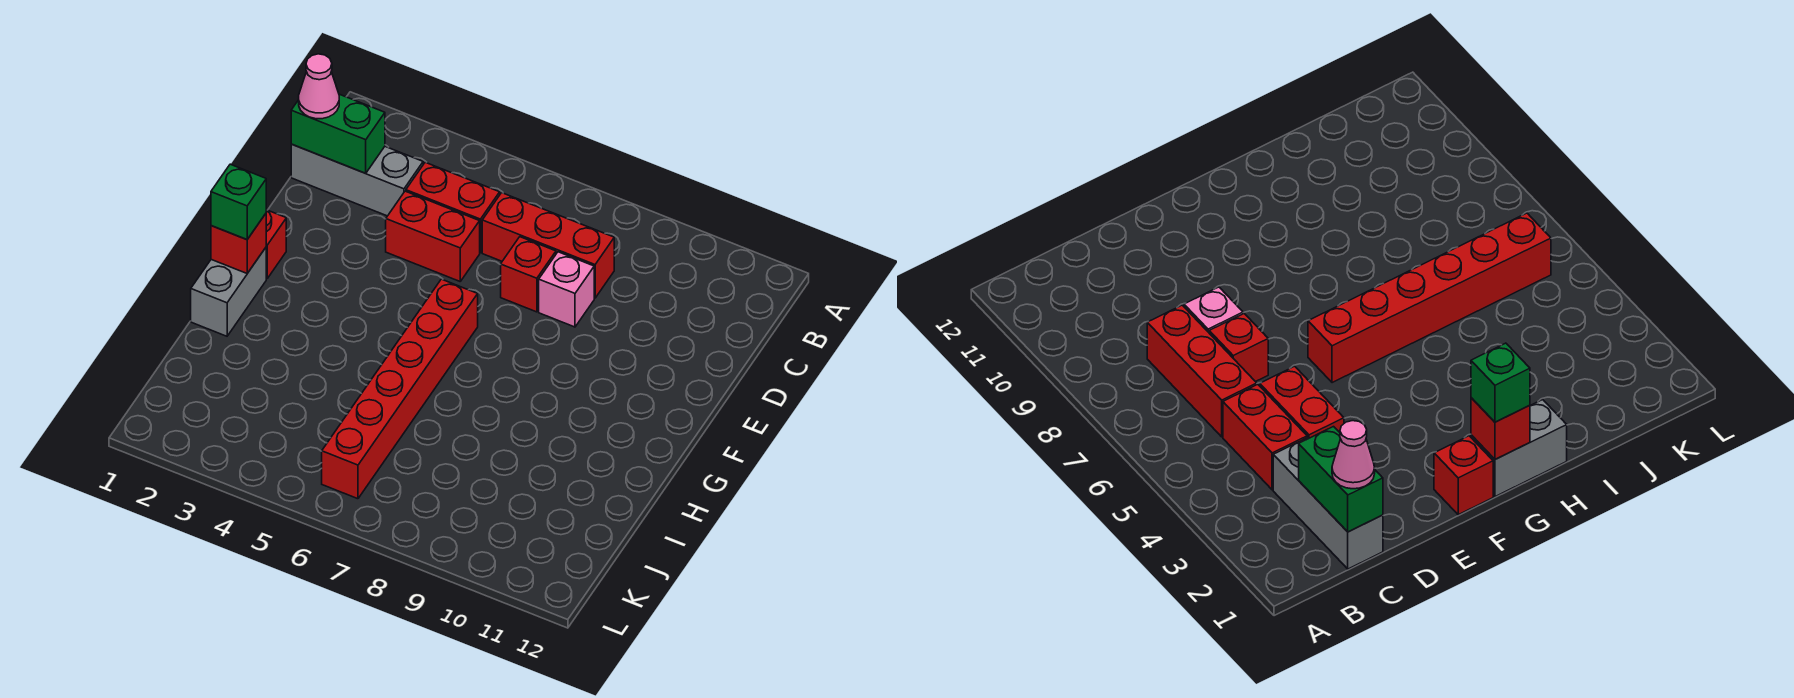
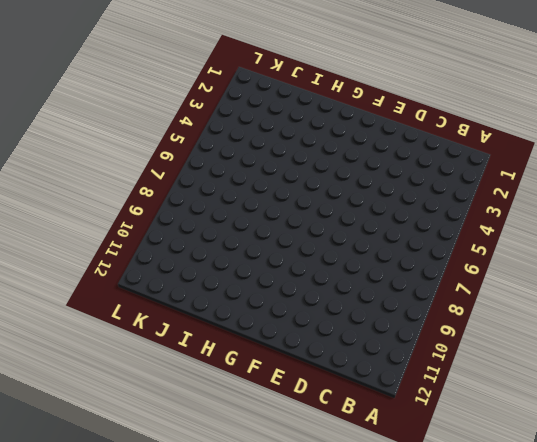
none -> grey brick C1:C3 level 1
none -> red brick C4:C5 level 1
none -> red brick C6:C8 level 1

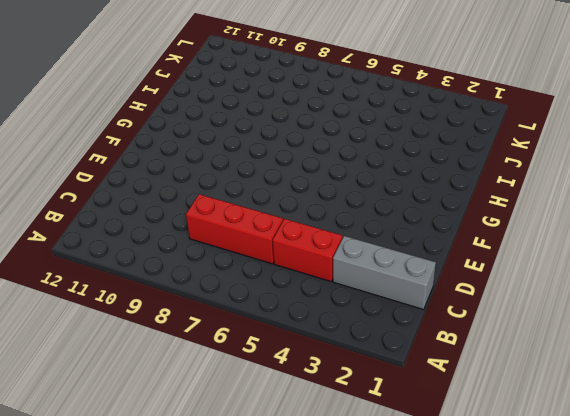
none -> red brick D4:D5 level 1
none -> red brick D7 level 1
none -> pink brick D8 level 1

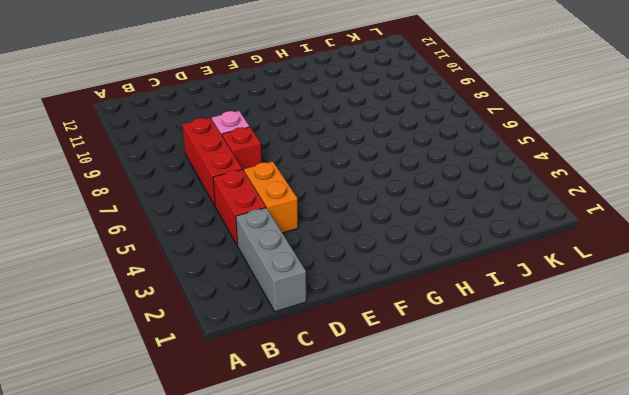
orange brick D4:D5 level 1 -> red brick D4:D5 level 1
none -> red brick F1 level 1
none -> red brick F6:K6 level 1
none -> grey brick G1:H1 level 1

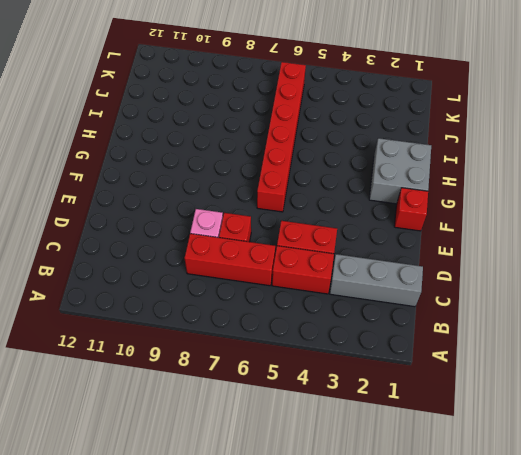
grey brick G1:H2 level 1 -> grey brick G1:H1 level 1
none -> green brick C1:C2 level 2
none -> red brick G1 level 2
none -> pink cone C1 level 3

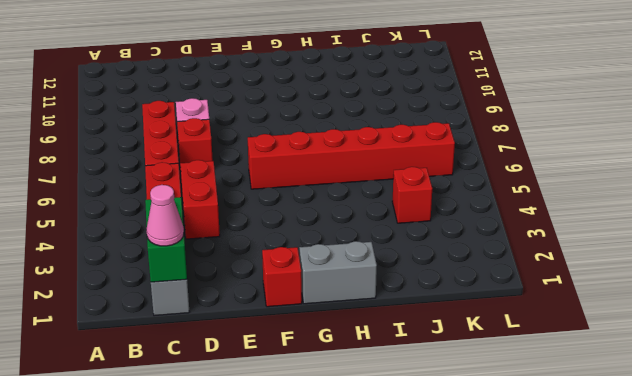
red brick J4 level 1 -> red brick G1 level 2
none -> green brick G1 level 3

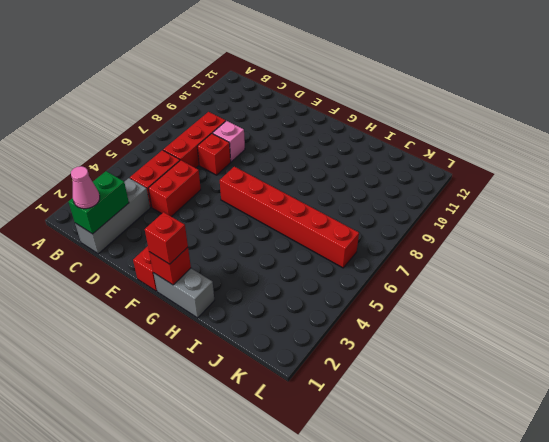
red brick G1 level 3 -> green brick G1 level 3

